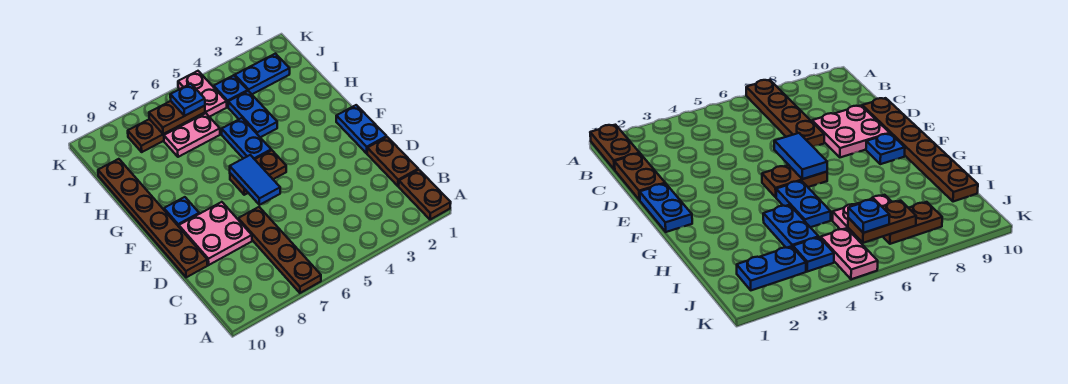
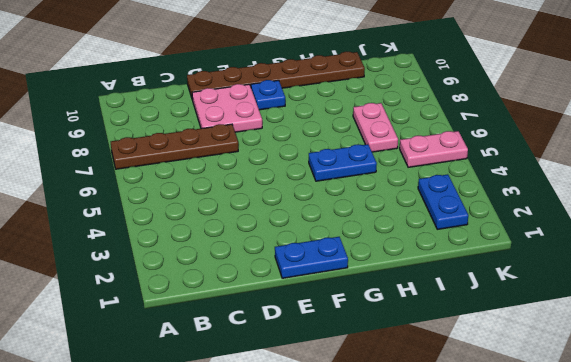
none -> brown plate A1:B1 level 1
none -> brown plate C1:D1 level 1
none -> brown plate F5:F6 level 1

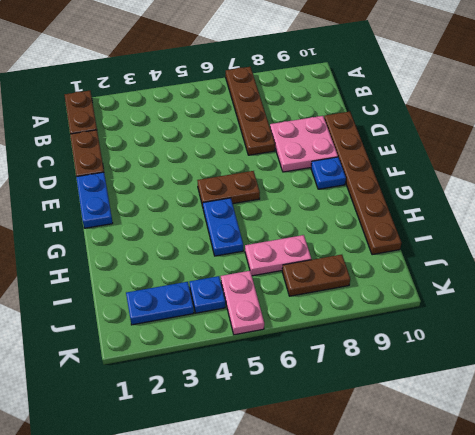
none -> blue plate H4:I4 level 1
none -> blue tile E6:F6 level 2
none -> brown plate J6:J7 level 2

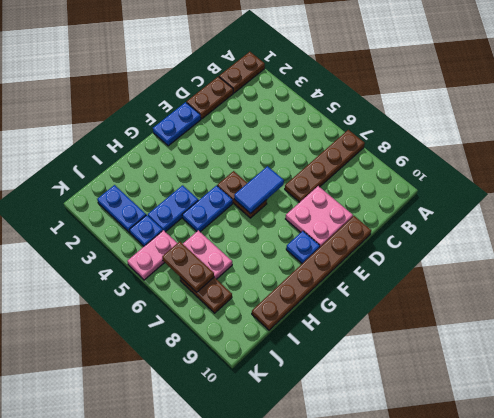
none -> blue plate J6 level 3

